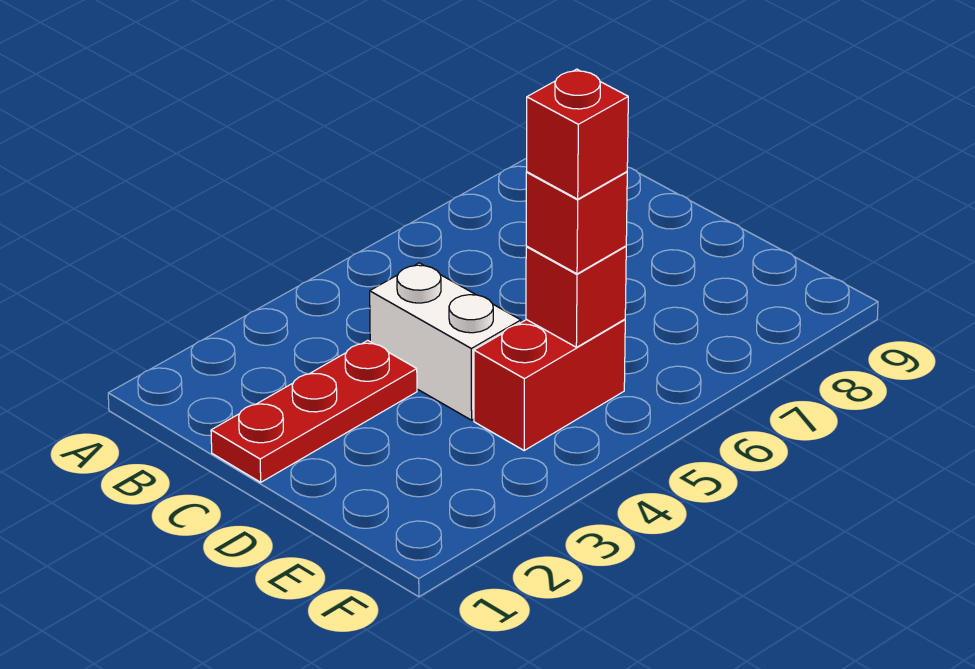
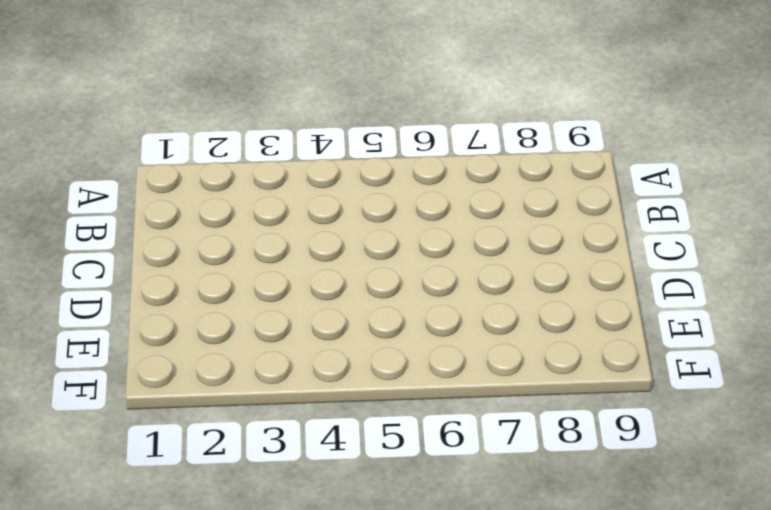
none -> red plate C1:C3 level 1
none -> white brick C4:D4 level 1

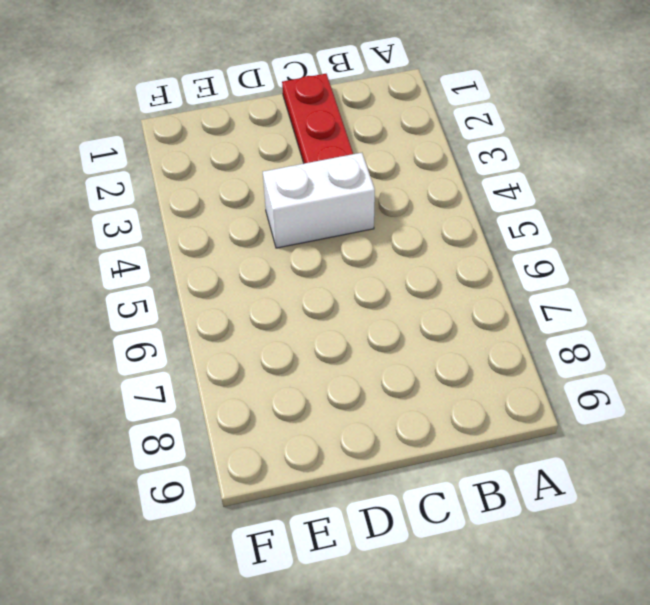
none -> red brick E4:E5 level 1
none -> red brick E5 level 2

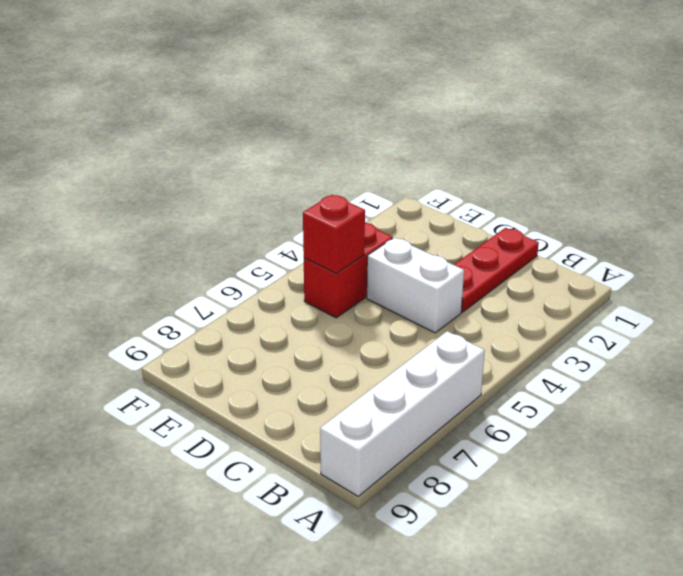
white brick A6:A9 level 1 -> none
none -> red brick E5 level 3
none -> red brick E5 level 4

